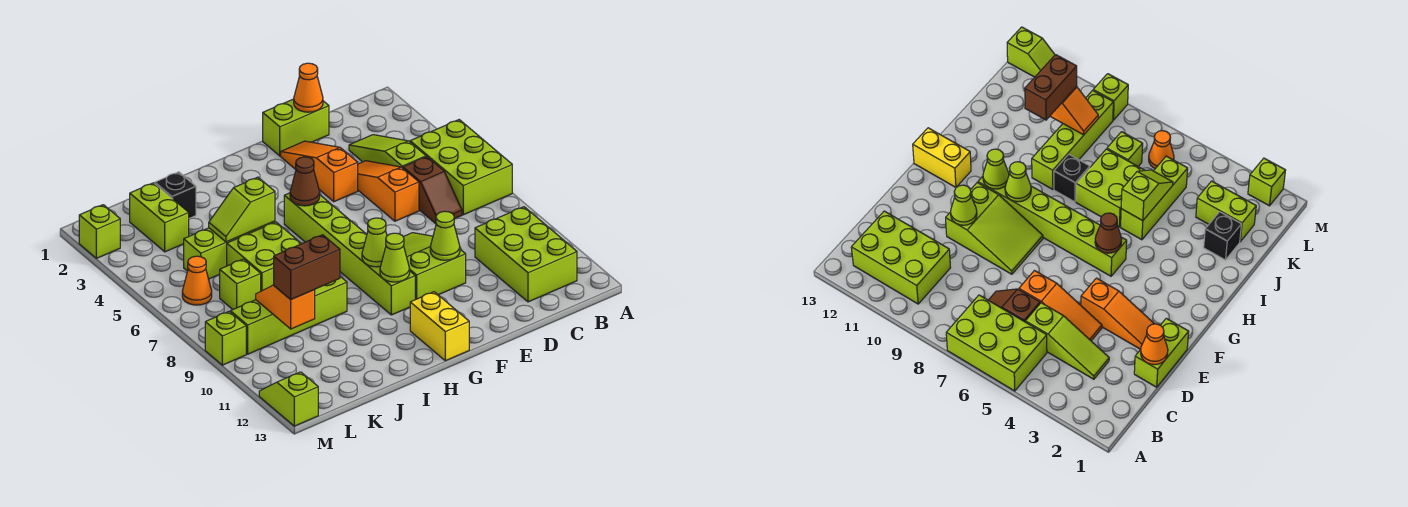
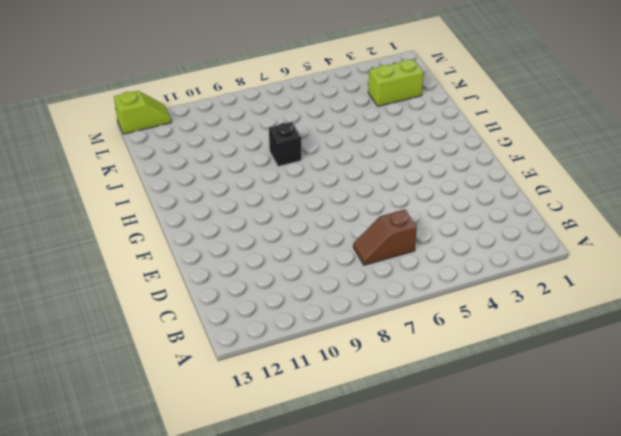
none -> lime brick A5:B7 level 1
none -> lime brick B10:C12 level 1
none -> lime slope C3:C5 level 1 top 5

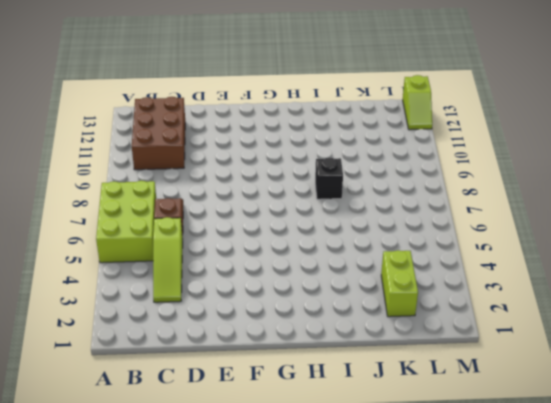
brown brick B10:C12 level 1 -> lime brick B10:C12 level 1
none -> lime brick D1:E1 level 1
none -> orange slope D4:D6 level 1 top 6
none -> orange slope E2:E4 level 1 top 4

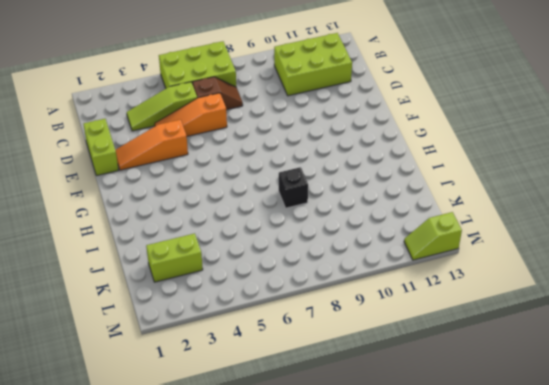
none -> lime slope E8:F10 level 1 top 10
none -> lime brick G5:G10 level 1
none -> yellow brick G12:G13 level 1

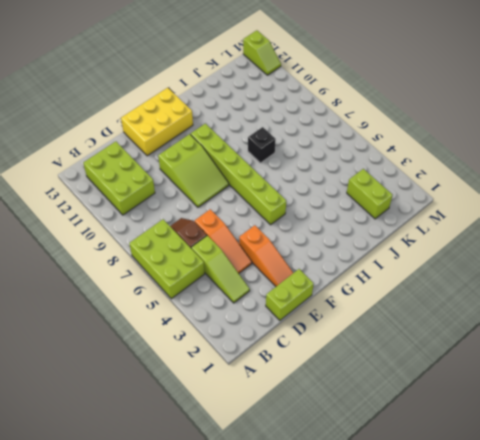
yellow brick E12:G13 level 1 -> yellow brick G12:G13 level 1
none -> lime brick I5:K5 level 1
none -> lime brick I6:J7 level 1
none -> lime brick I9:L9 level 1

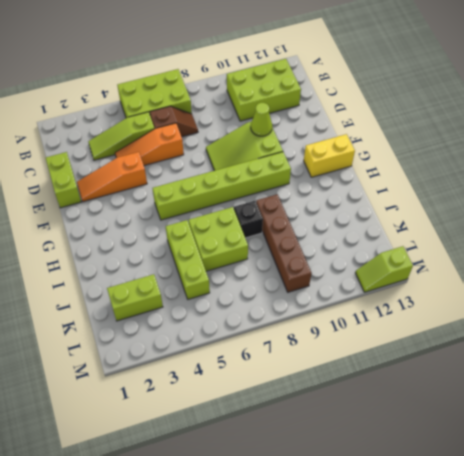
brown brick I9:L9 level 1 -> lime brick I9:L9 level 1
none -> black brick J2 level 1
none -> lime brick K7 level 1
none -> orange cone L6 level 1

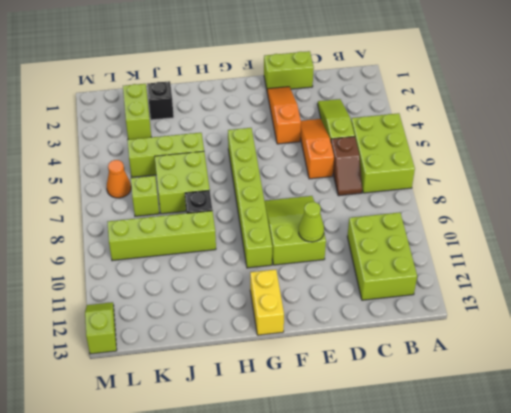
none -> lime brick M2 level 1
none -> lime brick M9 level 1
none -> orange cone D1 level 2

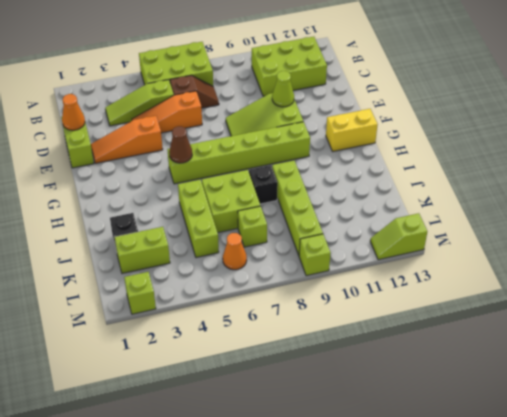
none -> lime cone G9 level 2
none -> lime cone G10 level 2
none -> lime slope I5:J5 level 2 top I

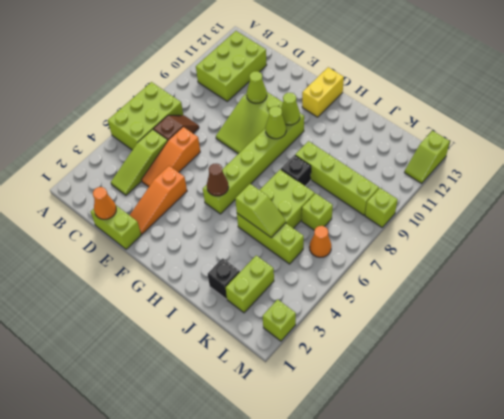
none -> orange slope K9:K10 level 2 top 10
none -> brown brick J10:K10 level 3

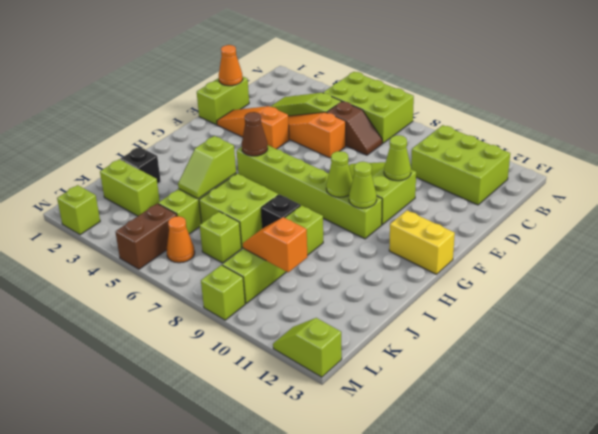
brown brick L5:M5 level 1 -> brown brick J10:K10 level 3

